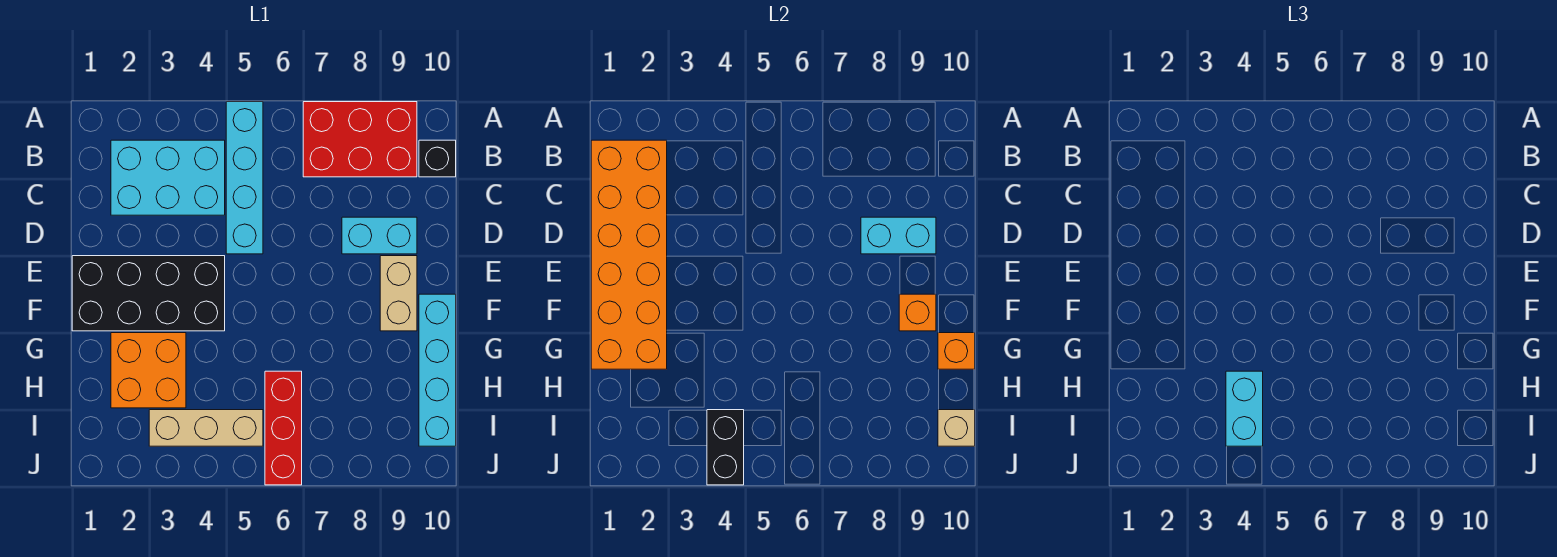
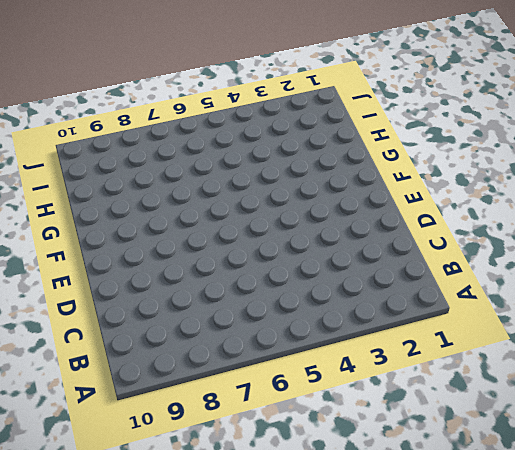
none -> cyan brick A5:D5 level 1
none -> red brick A7:B9 level 1
none -> cyan brick B2:C4 level 1

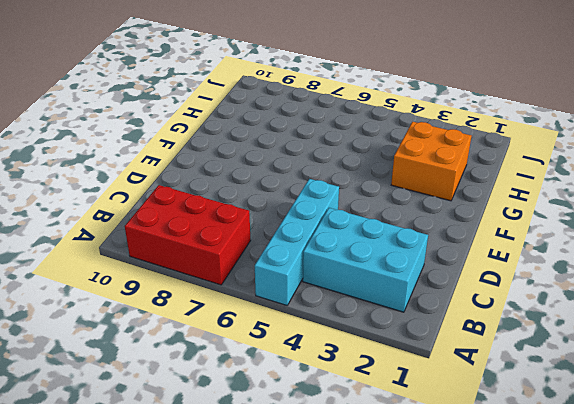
none -> black brick B10 level 1
none -> cyan brick D8:D9 level 1
none -> black brick E1:F4 level 1

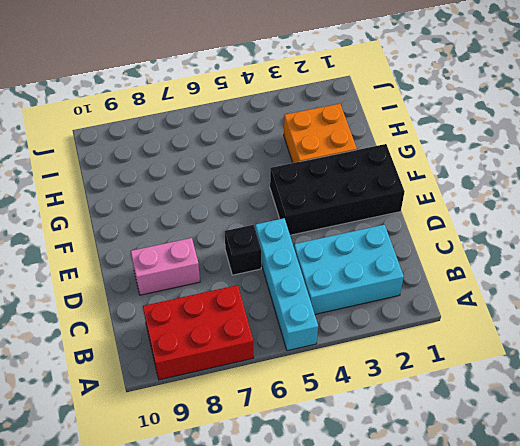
black brick D6 level 1 -> black brick B10 level 1
pink brick D8:D9 level 1 -> cyan brick D8:D9 level 1
none -> tan brick E9:F9 level 1
none -> cyan brick F10:I10 level 1
none -> red brick H6:J6 level 1

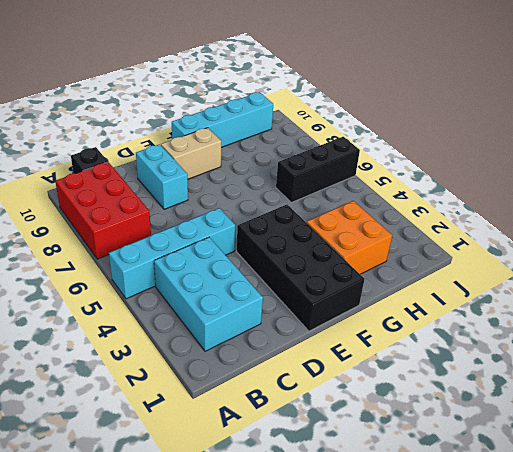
black brick H6:J6 level 1 -> red brick H6:J6 level 1
none -> tan brick I3:I5 level 1
none -> orange brick B1:G2 level 2
none -> cyan brick D8:D9 level 2

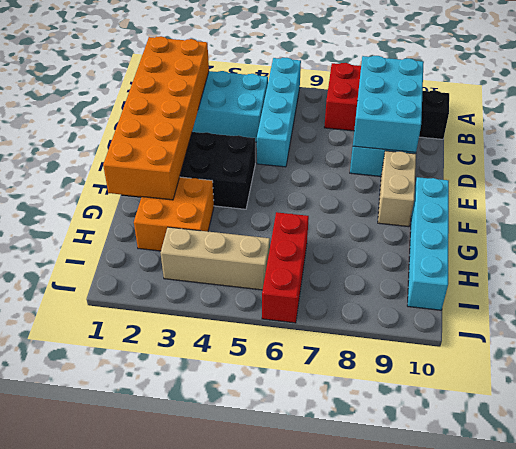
cyan brick B8:D9 level 2 -> cyan brick D8:D9 level 2
none -> orange brick F9 level 2
none -> orange brick G10 level 2
none -> black brick I4:J4 level 2

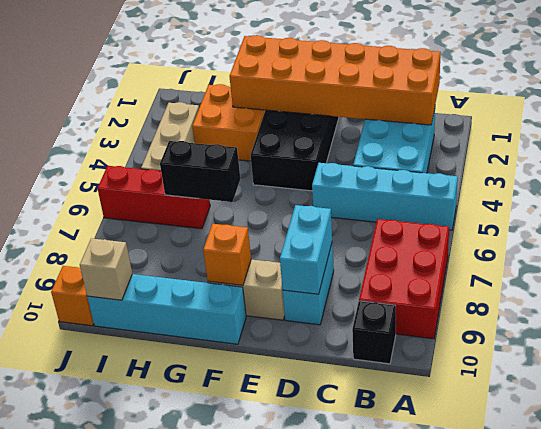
black brick G6:H6 level 2 -> black brick I4:J4 level 2
orange brick J10 level 1 -> orange brick G10 level 2
none -> cyan brick H4:I4 level 3

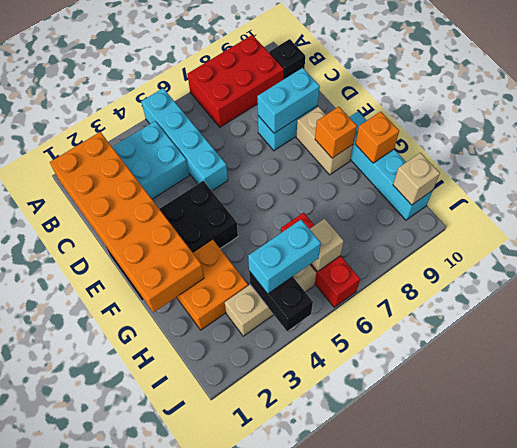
cyan brick I4:I5 level 3 -> cyan brick H4:I4 level 3
tan brick I6 level 2 -> none

